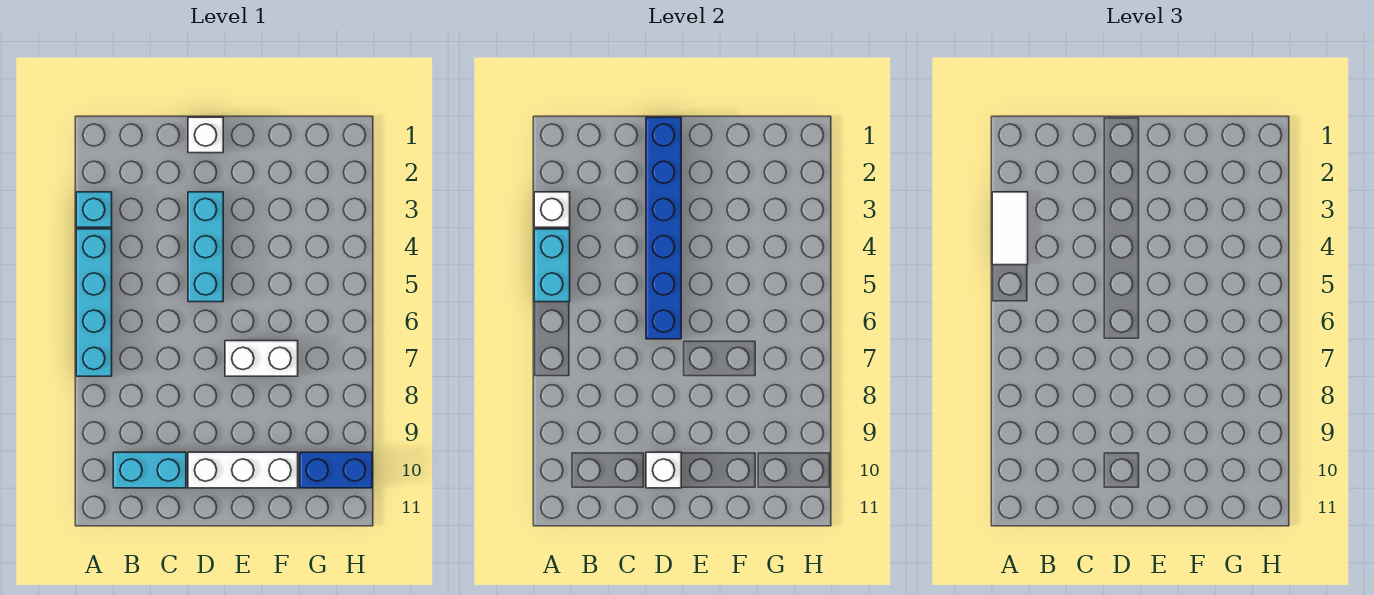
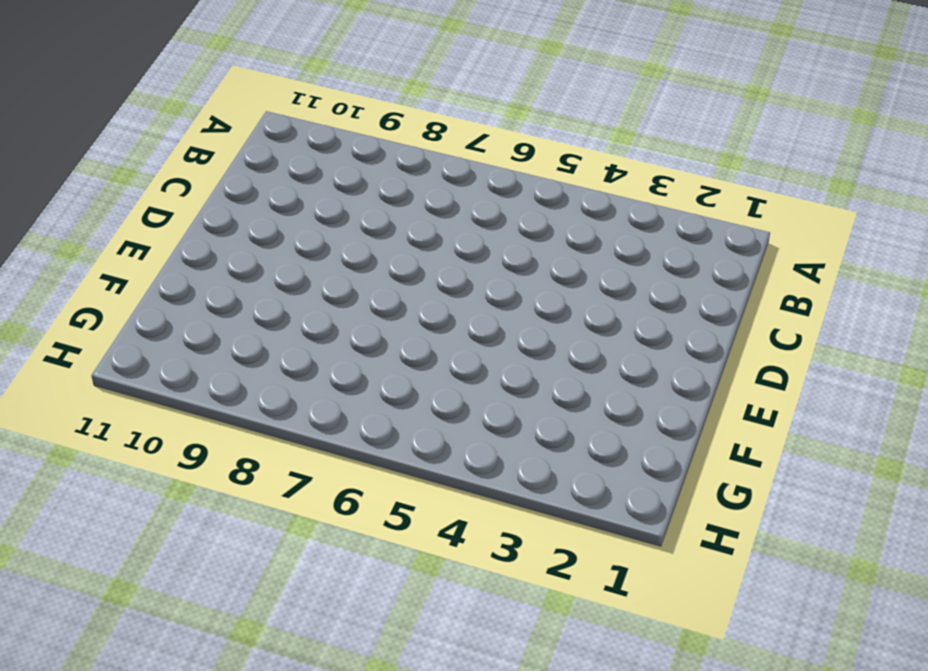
none -> cyan brick A3 level 1
none -> cyan brick A4:A7 level 1
none -> cyan brick B10:C10 level 1

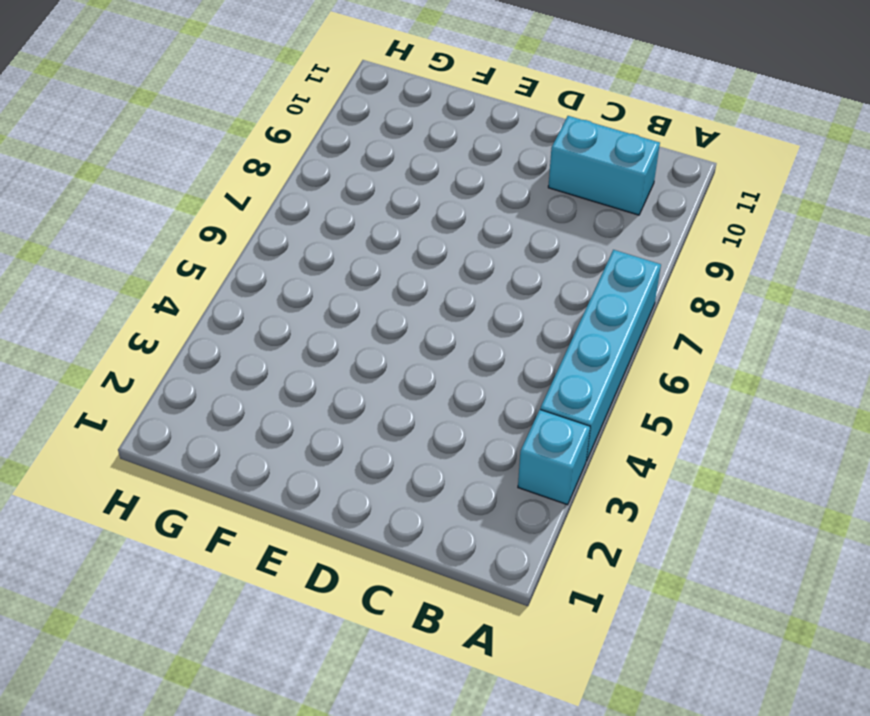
none -> white brick D1 level 1
none -> cyan brick D3:D5 level 1
none -> white brick D10:F10 level 1

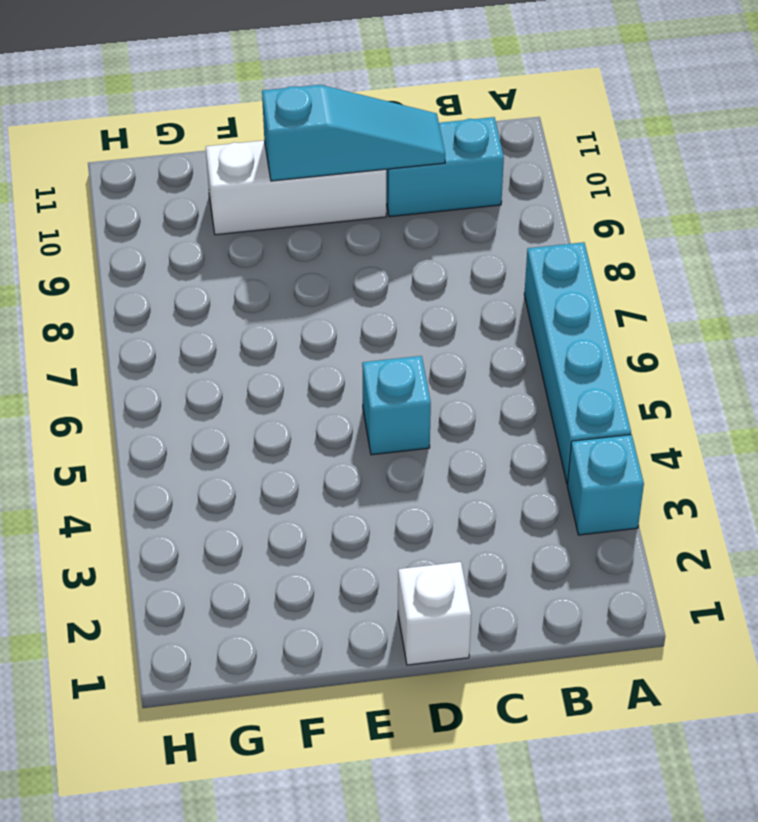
cyan slope C10:E10 level 2 top E -> white brick D10 level 2
cyan brick D5 level 1 -> cyan brick D3:D5 level 1
none -> white brick E7:F7 level 1
none -> blue brick G10:H10 level 1
none -> white brick A3 level 2

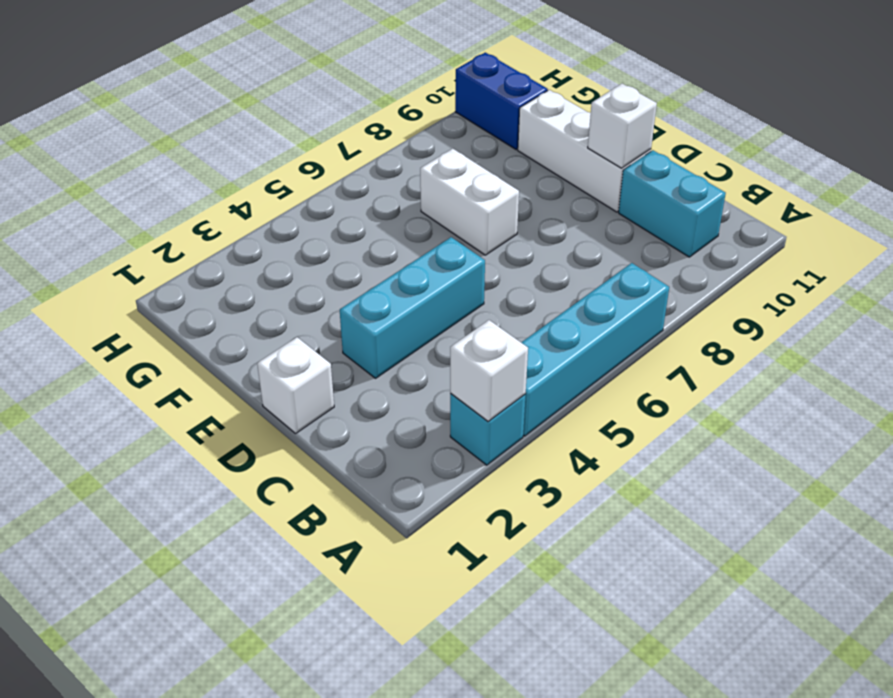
none -> cyan brick A4:A5 level 2
none -> blue brick D1:D6 level 2
none -> white tile A3:A4 level 3

